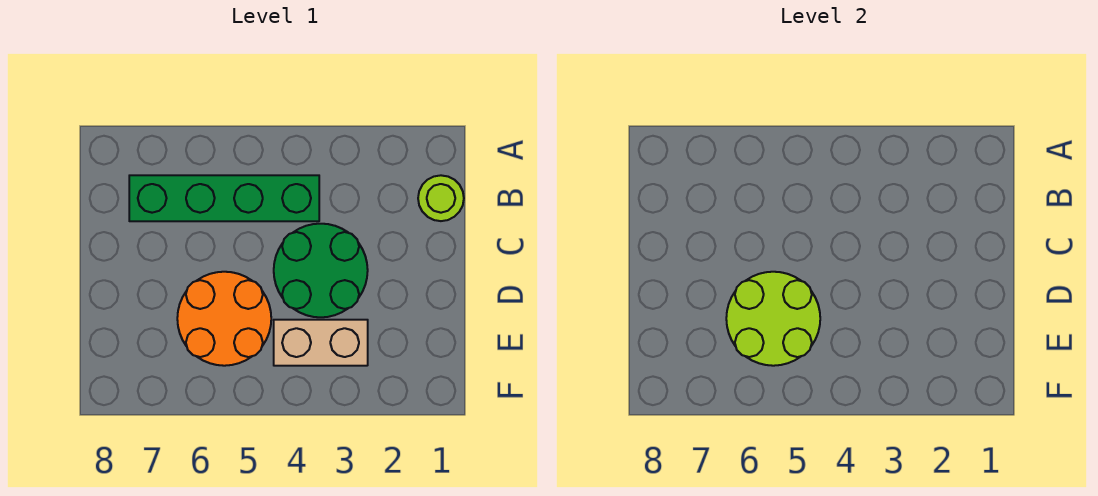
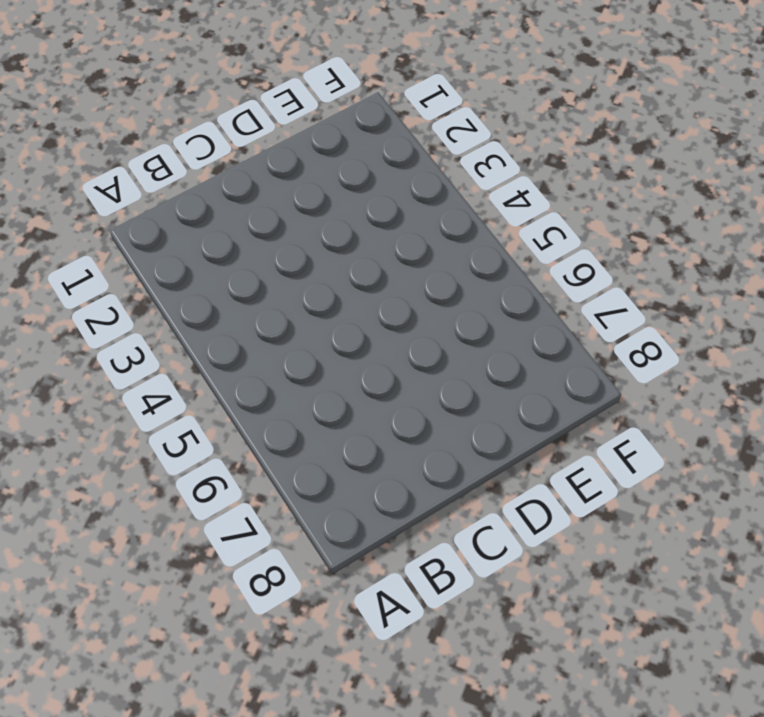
none -> lime round brick B1 level 1
none -> green brick B4:B7 level 1

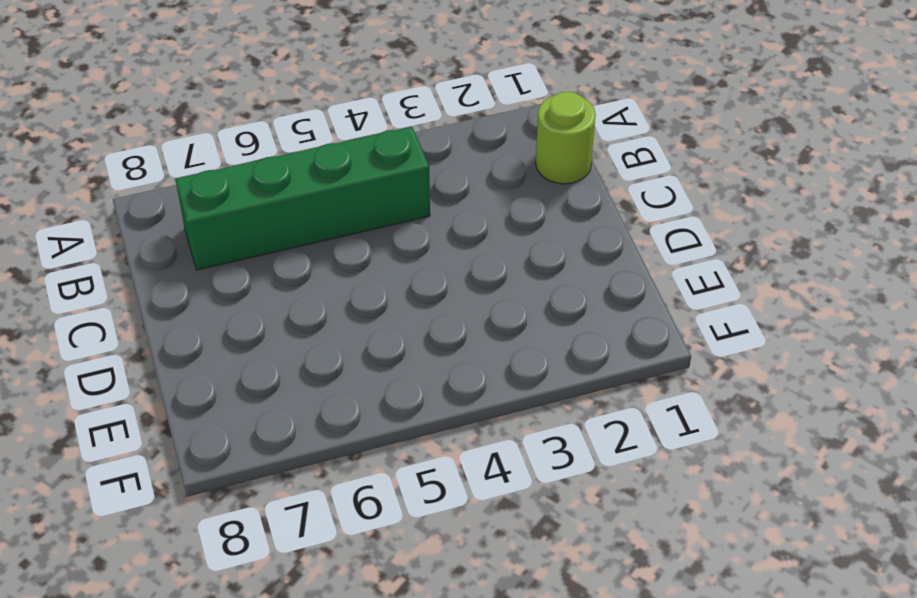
none -> green round brick C3:D4 level 1
none -> orange round brick D5:E6 level 1

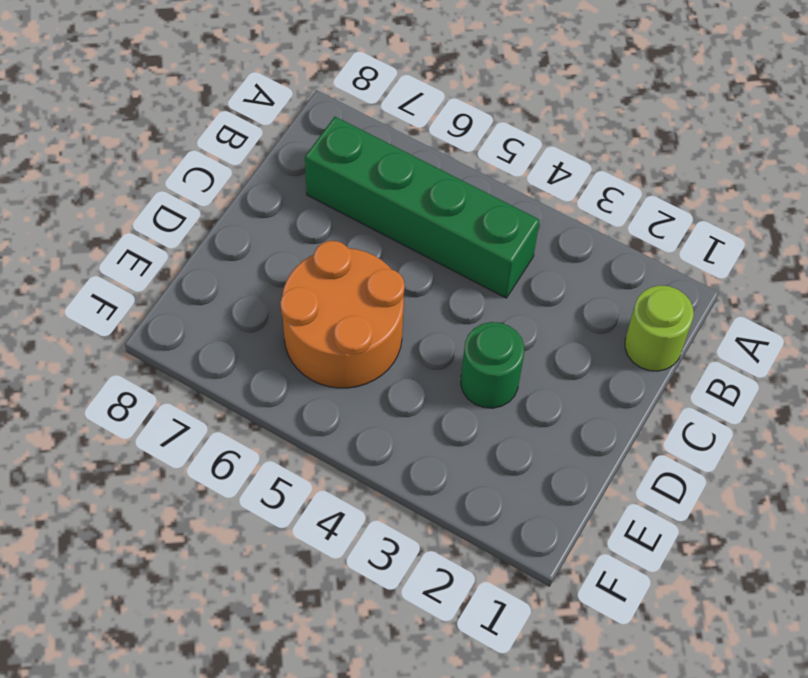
green round brick D3 level 1 -> green round brick C3:D4 level 1
none -> tan brick E3:E4 level 1
none -> lime round brick D5:E6 level 2

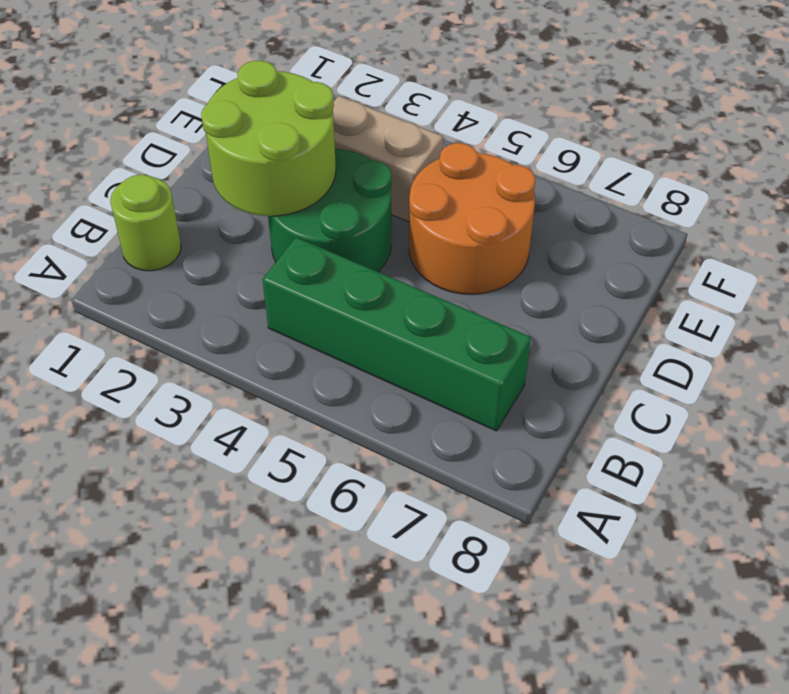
lime round brick C2:D3 level 2 -> lime round brick D5:E6 level 2

